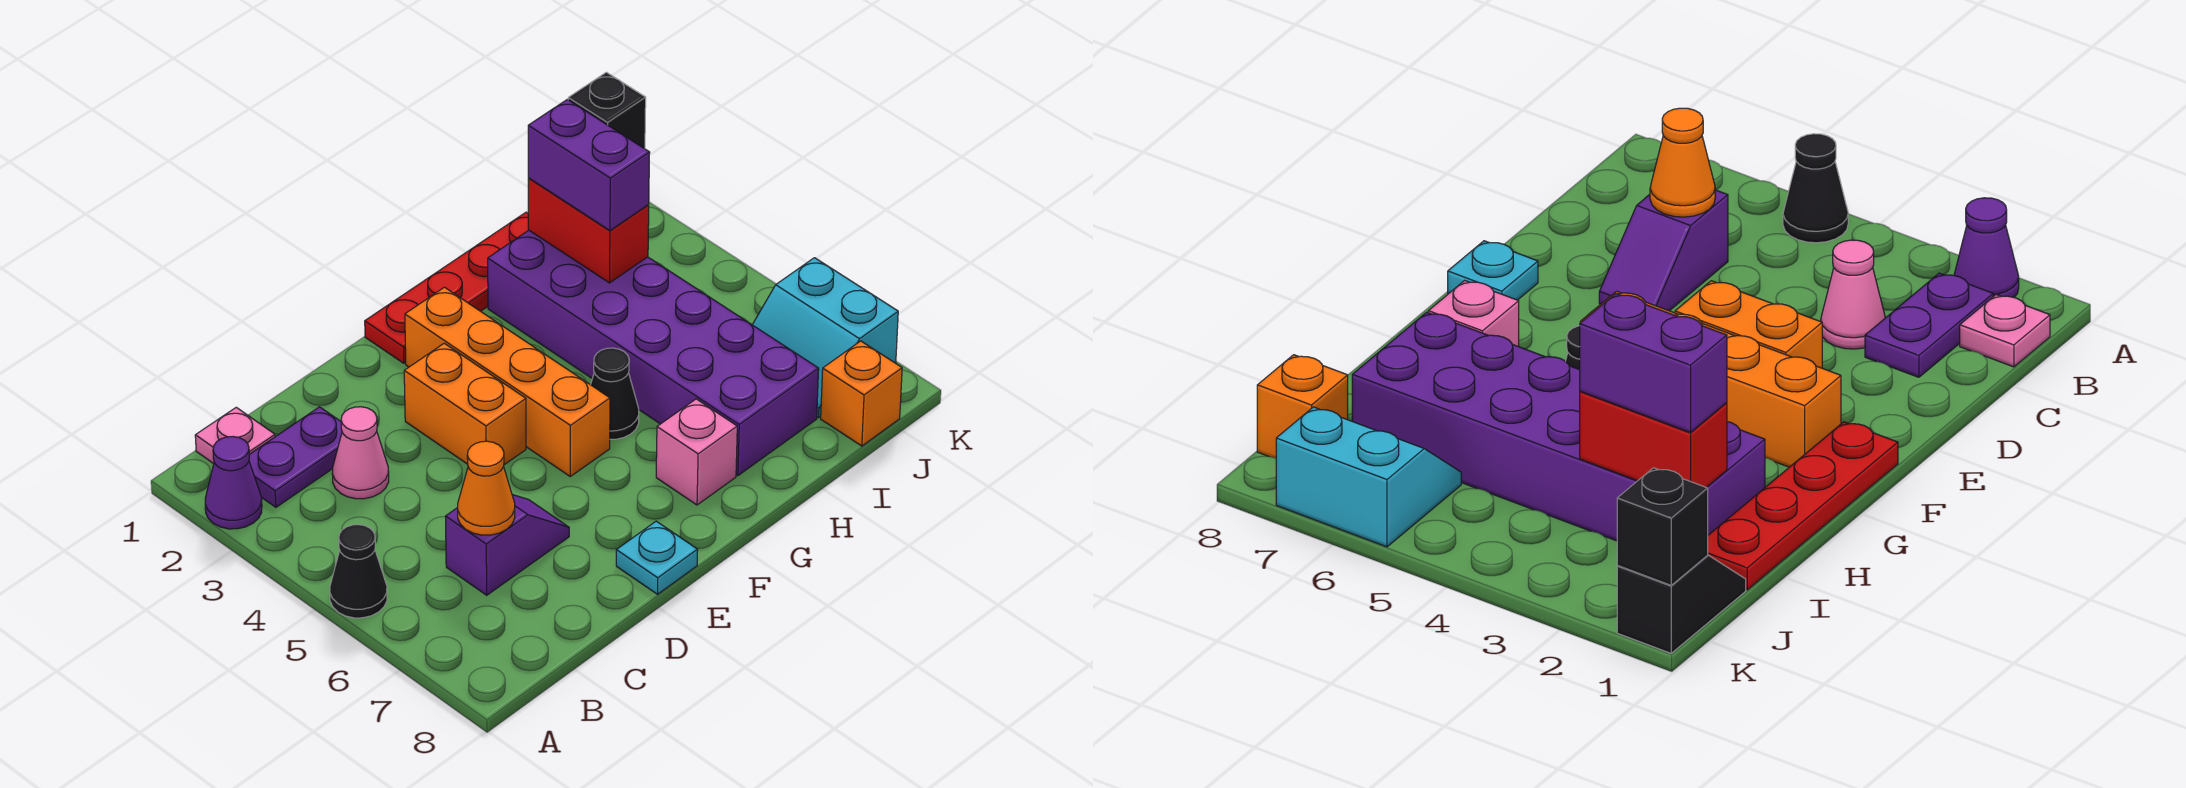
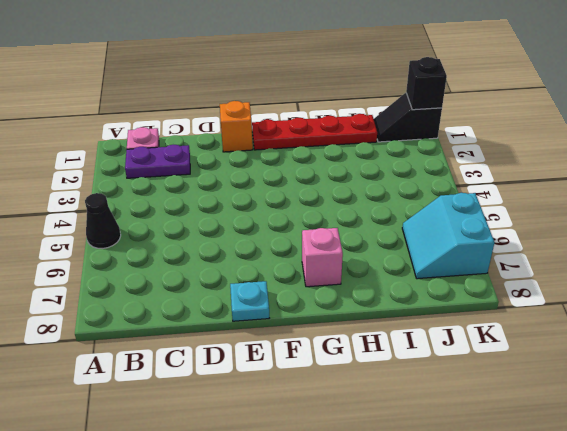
orange brick E1 level 1 -> orange brick J8 level 1
none -> purple cone A2 level 1
none -> pink cone C3 level 1
none -> purple slope C6:D6 level 1 top C

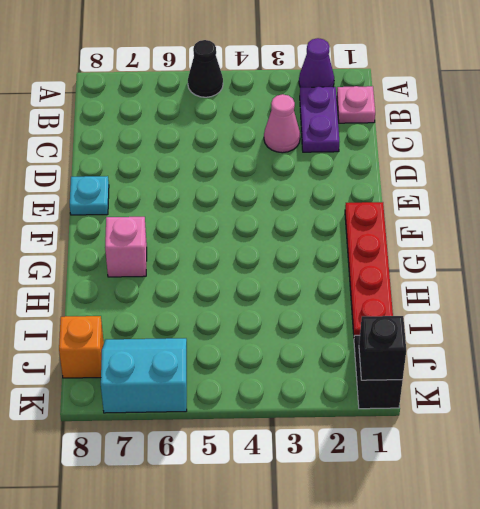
none -> purple slope C6:D6 level 1 top C
none -> orange brick E3:E4 level 1
none -> orange brick F2:F5 level 1

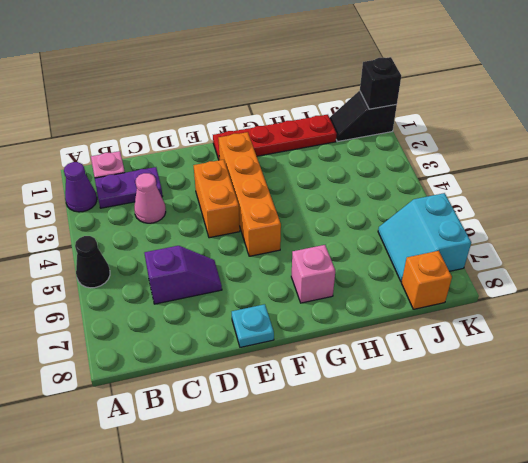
none -> black cone G5 level 1
none -> purple brick H2:I7 level 1
none -> orange cone C6 level 2

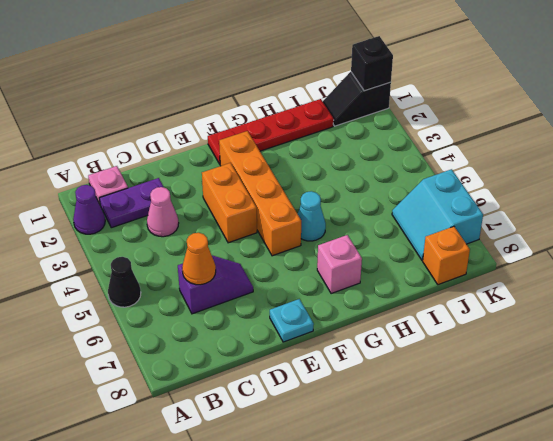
cyan cone G5 level 1 -> black cone G5 level 1
none -> purple brick H2:I7 level 1
none -> red brick I2:I3 level 2
none -> purple brick I2:I3 level 3

